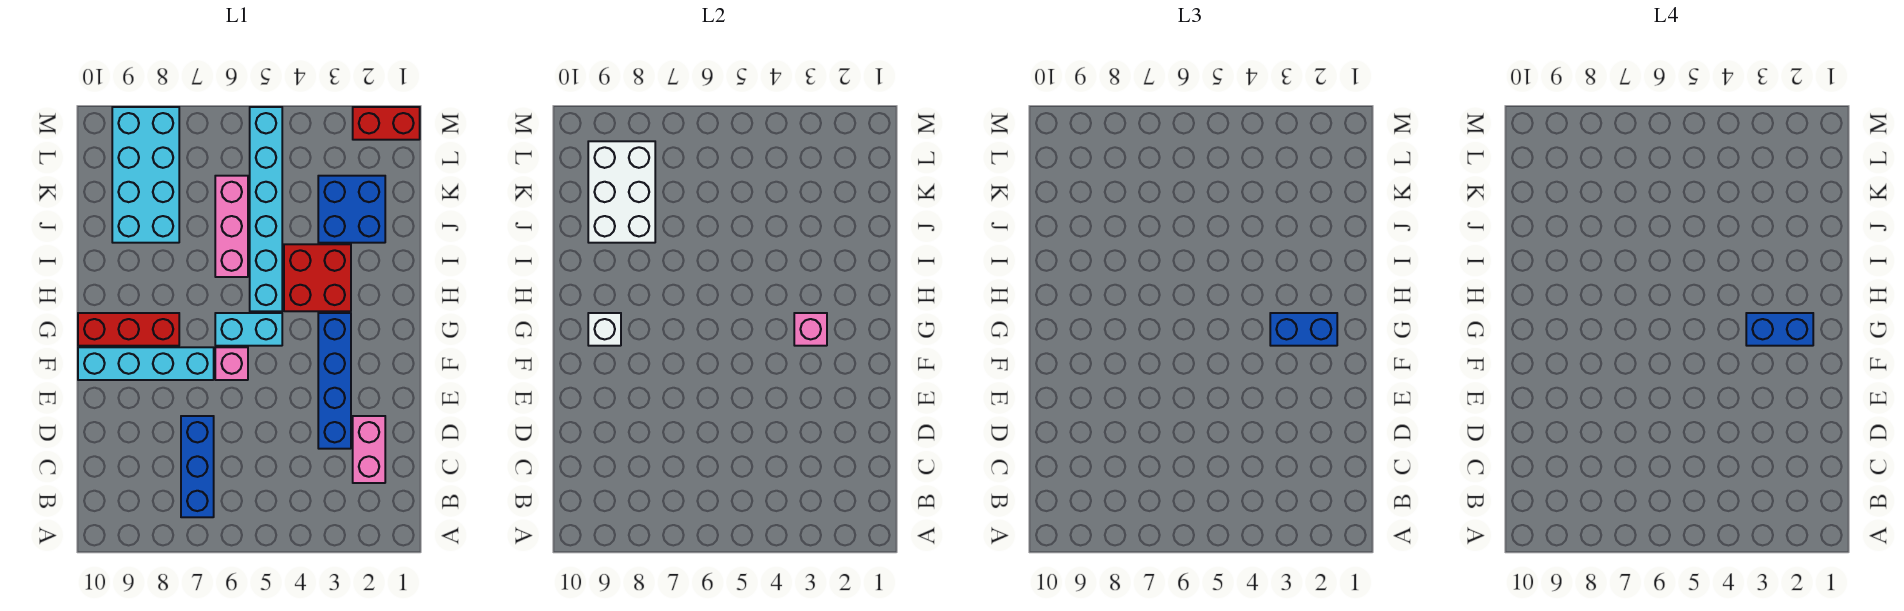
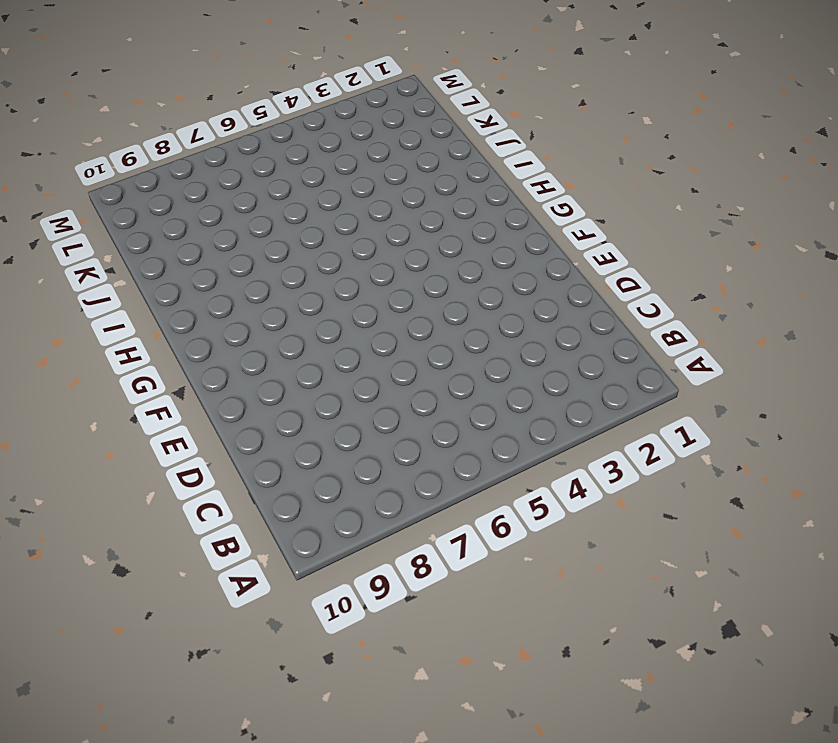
none -> blue brick B7:D7 level 1
none -> pink brick C2:D2 level 1
none -> blue brick D3:G3 level 1

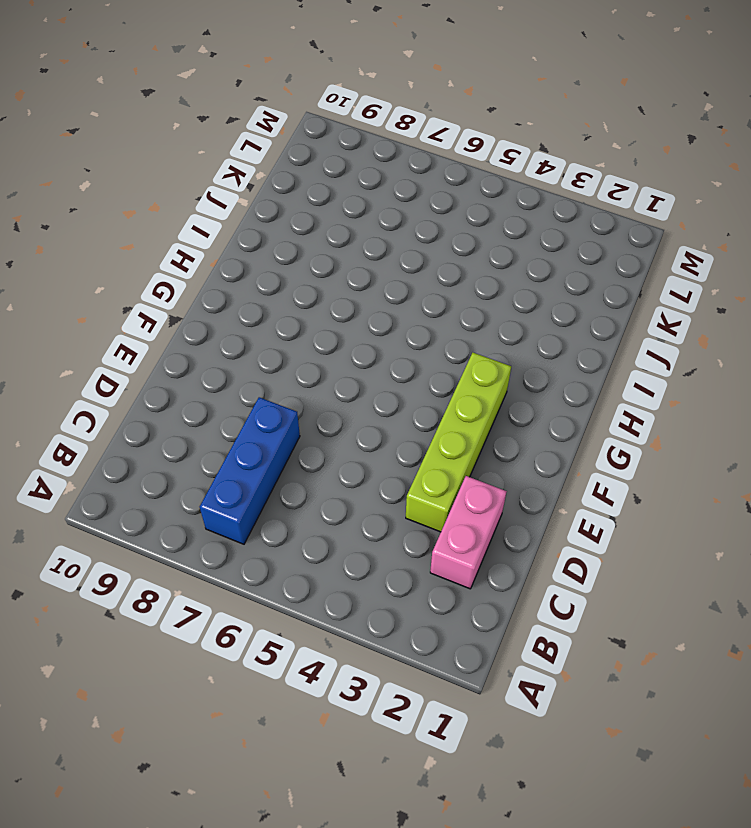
lime brick D3:G3 level 1 -> blue brick D3:G3 level 1
none -> pink brick F6 level 1
none -> cyan brick F7:F10 level 1
none -> cyan brick G5:G6 level 1

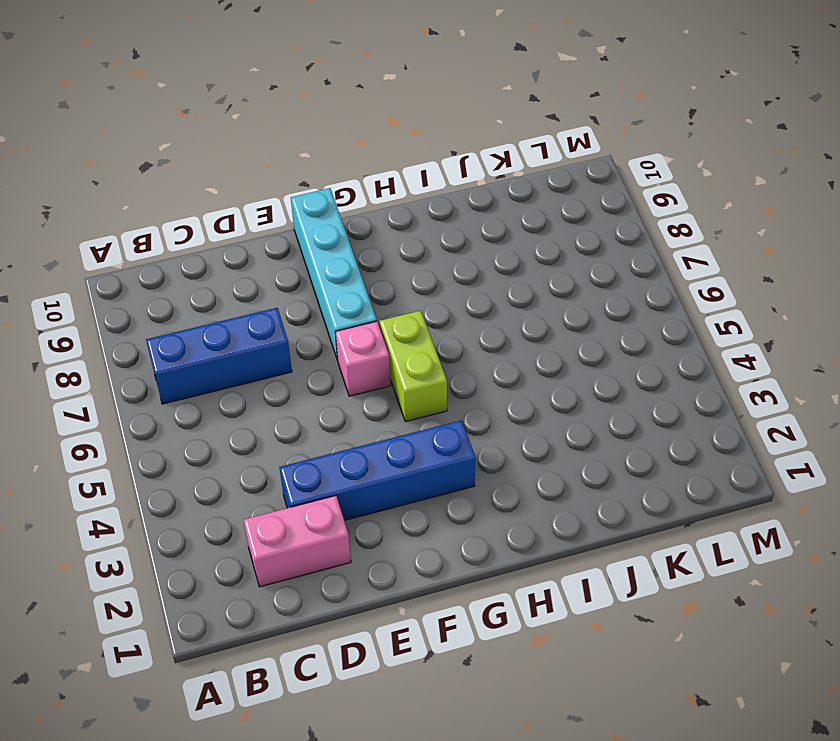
lime brick G5:G6 level 1 -> cyan brick G5:G6 level 1
none -> red brick G8:G10 level 1
none -> red brick H3:I4 level 1
none -> cyan brick H5:M5 level 1

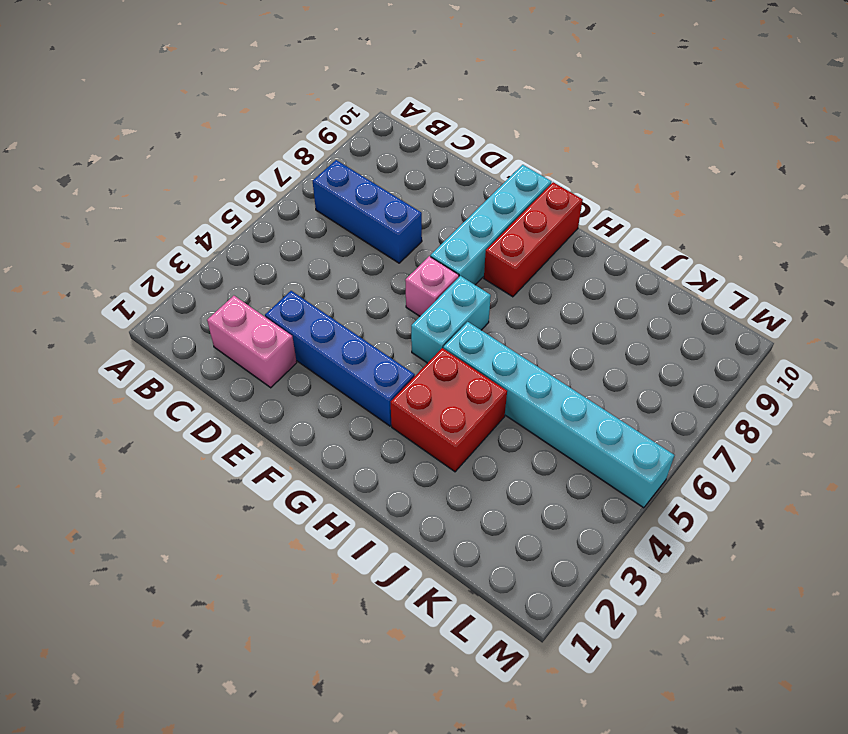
none -> pink brick I6:K6 level 1
none -> blue brick J2:K3 level 1
none -> cyan brick J8:M9 level 1

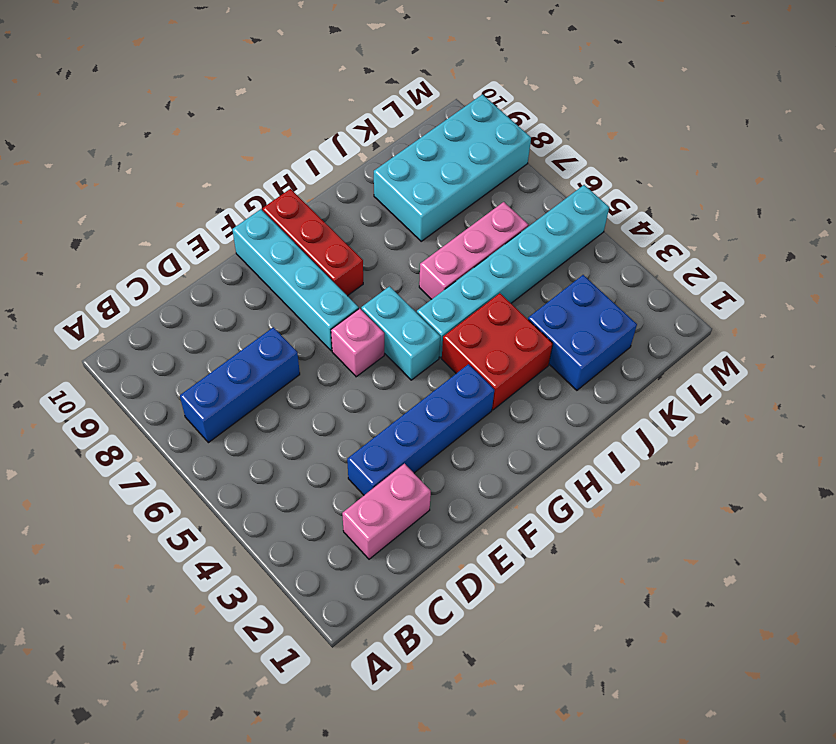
none -> red brick M1:M2 level 1
none -> pink brick G3 level 2
none -> white brick G9 level 2

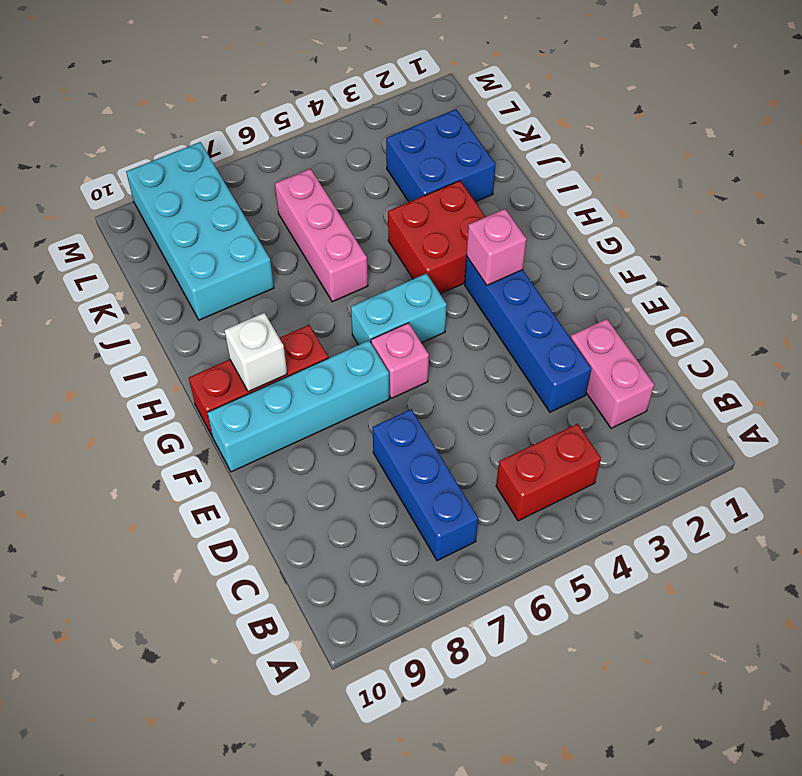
red brick B4:B5 level 1 -> red brick M1:M2 level 1
none -> cyan brick H5:M5 level 1
none -> white brick J8:L9 level 2
none -> blue brick G2:G3 level 3

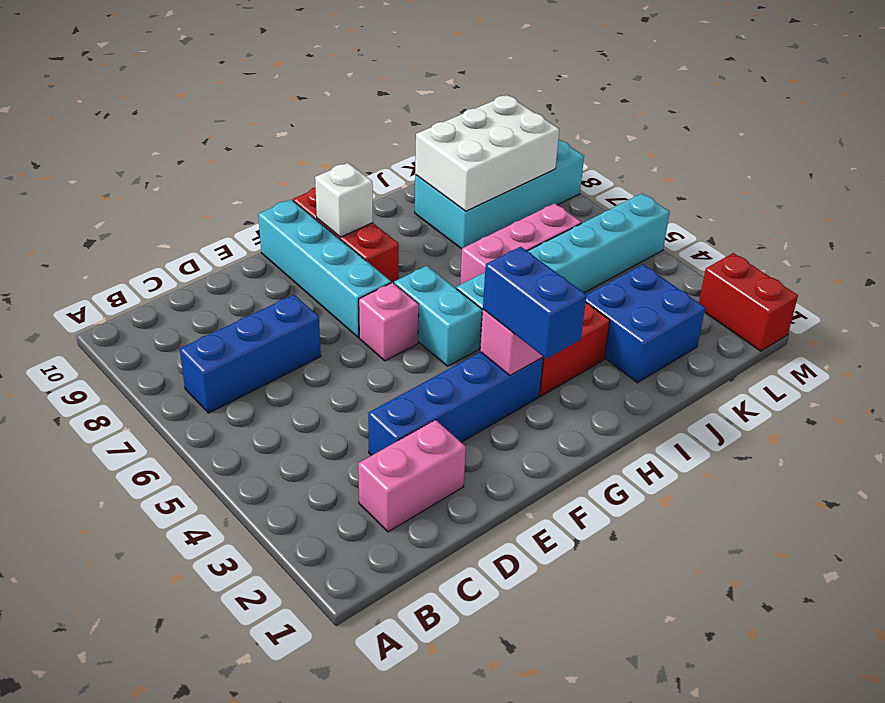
none -> blue brick G2:G3 level 4

